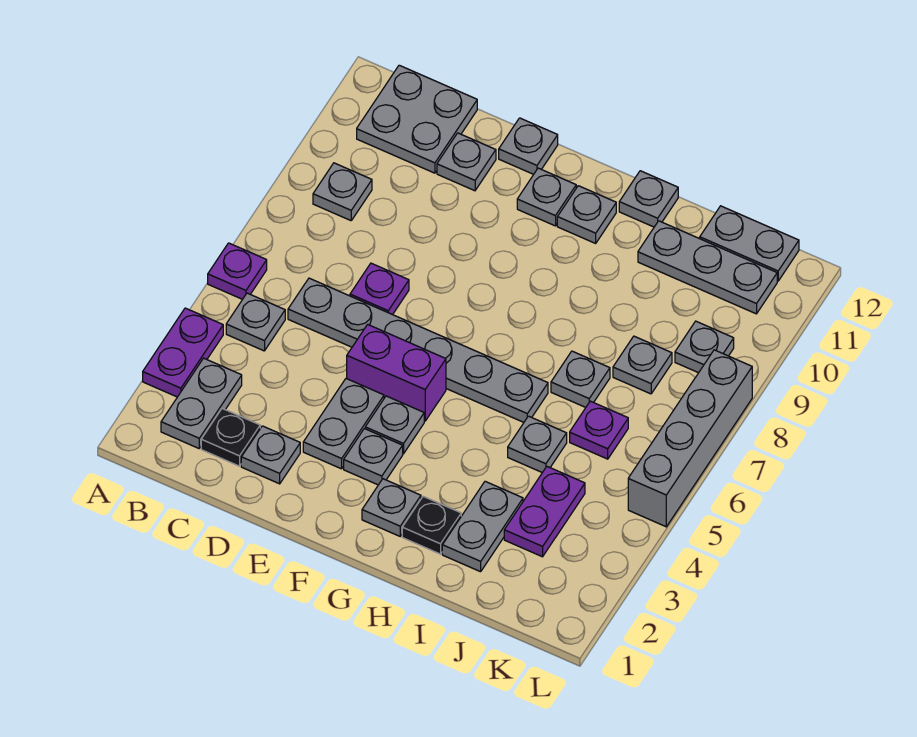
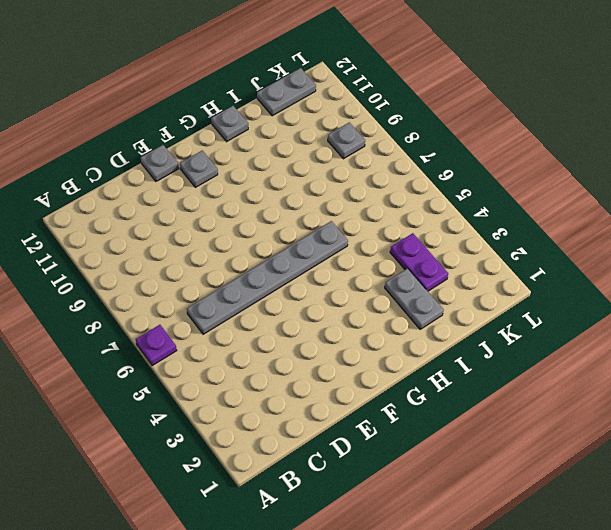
none -> purple plate A3:A4 level 1
none -> grey plate B2:B3 level 1
none -> grey plate B5 level 1
none -> grey plate B9 level 1

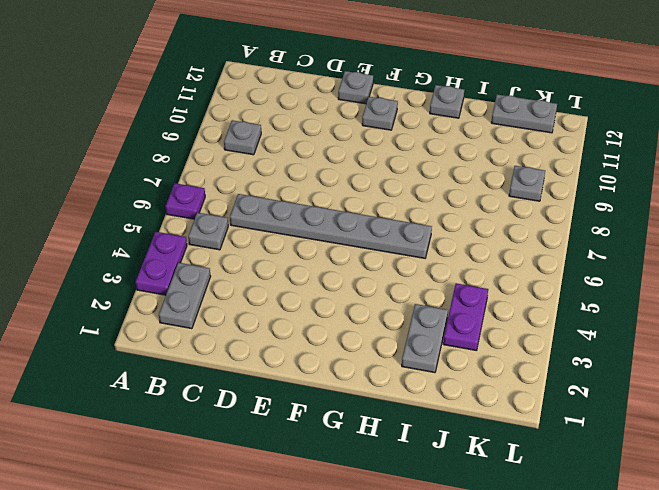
none -> grey plate B11:C12 level 1
none -> black plate C2 level 1
none -> grey plate D2 level 1
none -> purple plate D7 level 1

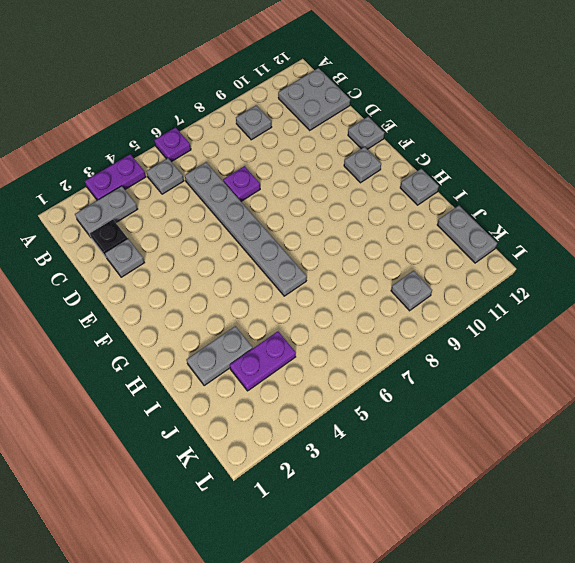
none -> grey plate D11 level 1
none -> grey plate E3:E4 level 1
none -> purple brick E5:F5 level 1
none -> grey plate F3 level 1

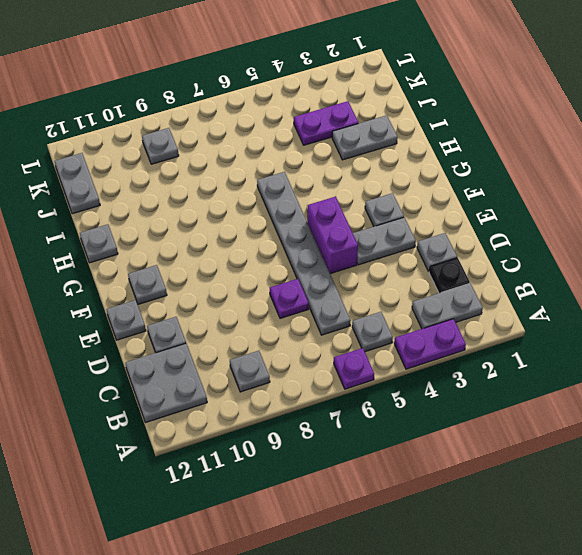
none -> grey plate F4 level 1
none -> grey plate G2 level 1
none -> grey plate G11 level 1
none -> black plate H2 level 1

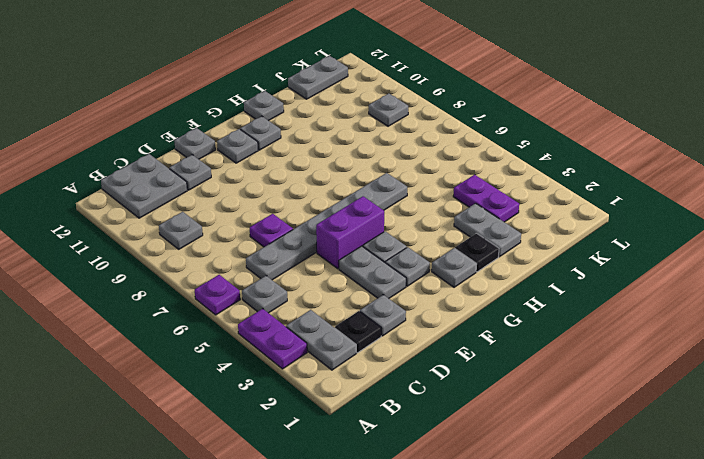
none -> grey plate I5 level 1
none -> grey plate I7 level 1
none -> grey plate I11:K11 level 1
none -> purple plate J6 level 1

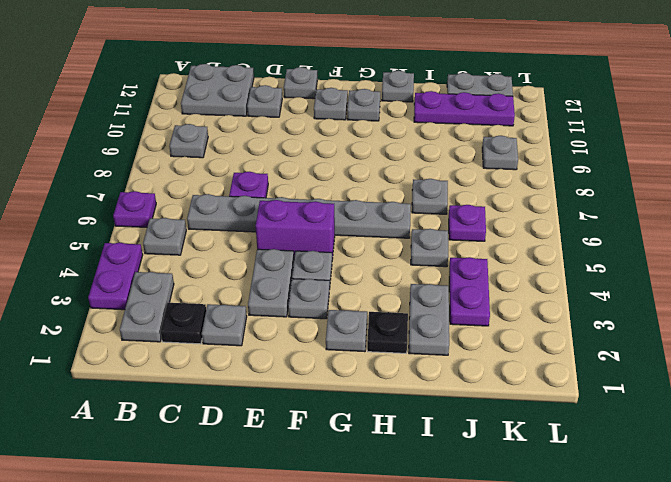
purple plate I11:K11 level 1 -> grey plate I11:K11 level 1
none -> grey plate J8 level 1
none -> grey brick L5:L8 level 1

